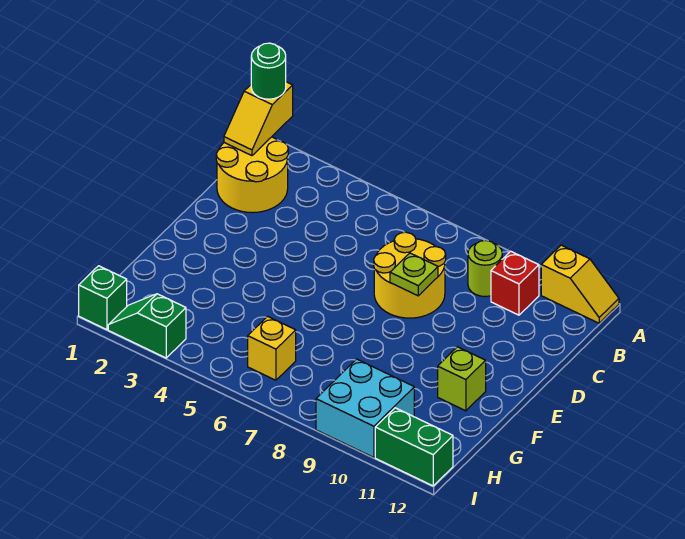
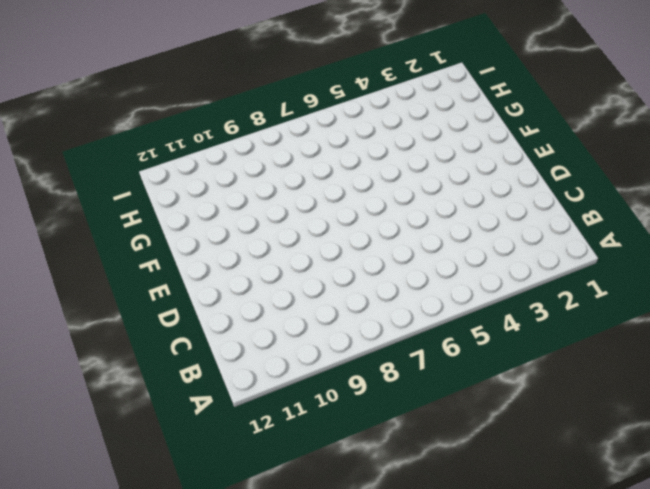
none -> yellow slope A11:A12 level 1 top 11
none -> yellow round brick B1:C2 level 1
none -> lime round brick B9 level 1

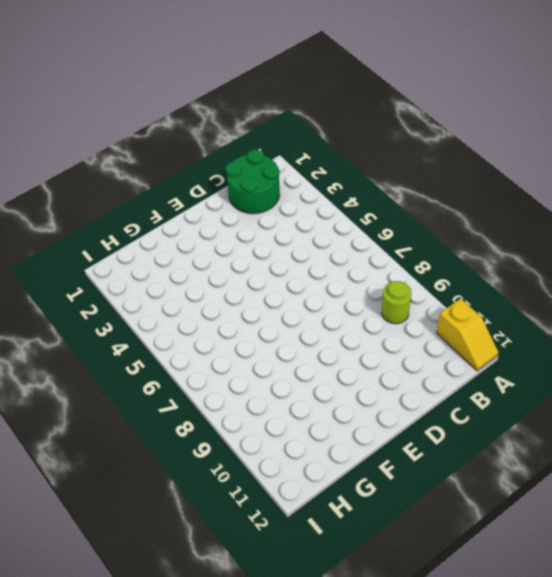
green round brick B1:C2 level 1 -> yellow round brick B1:C2 level 1
none -> red brick B10 level 1
none -> yellow round brick C7:D8 level 1
none -> lime brick F11 level 1

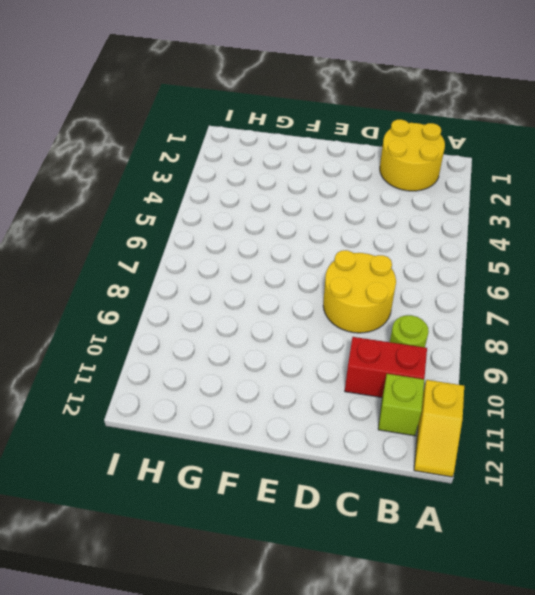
red brick B10:C10 level 1 -> red brick B10 level 1
lime brick B11 level 1 -> lime brick F11 level 1
none -> yellow brick H6 level 1
none -> cyan brick H9:I10 level 1
none -> green brick I1 level 1

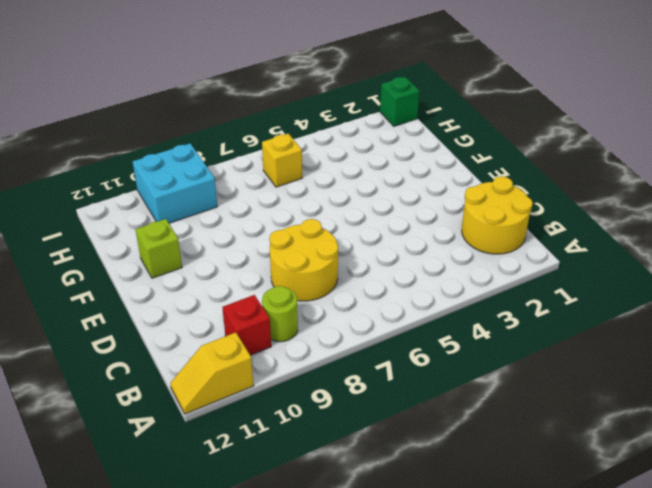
none -> green slope I2:I3 level 1 top 3
none -> green brick I11:I12 level 1
none -> yellow slope A1:B1 level 2 top A

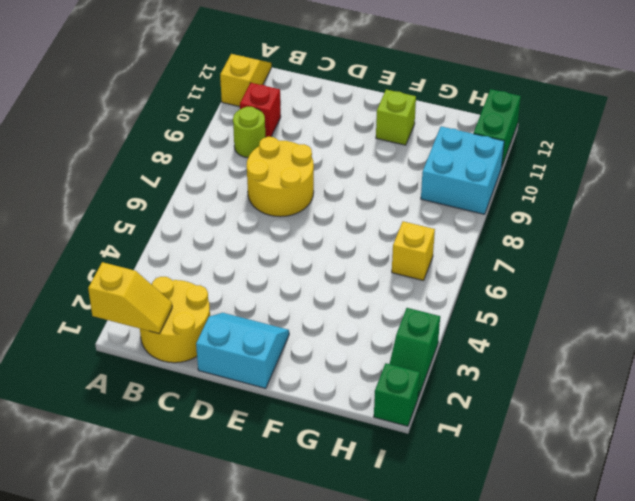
cyan slope D1:E2 level 1 top 1 -> none
none -> lime plate D8 level 2
none -> green round brick A1 level 3

